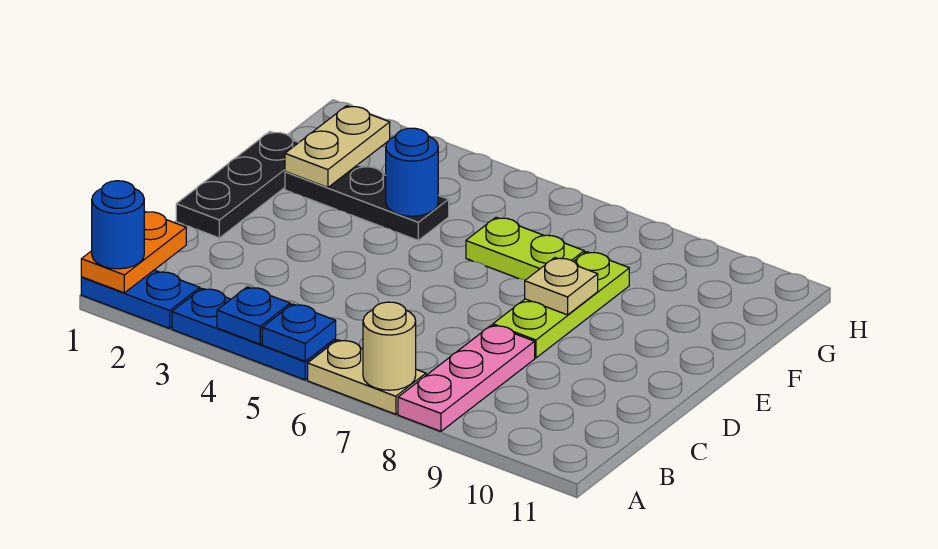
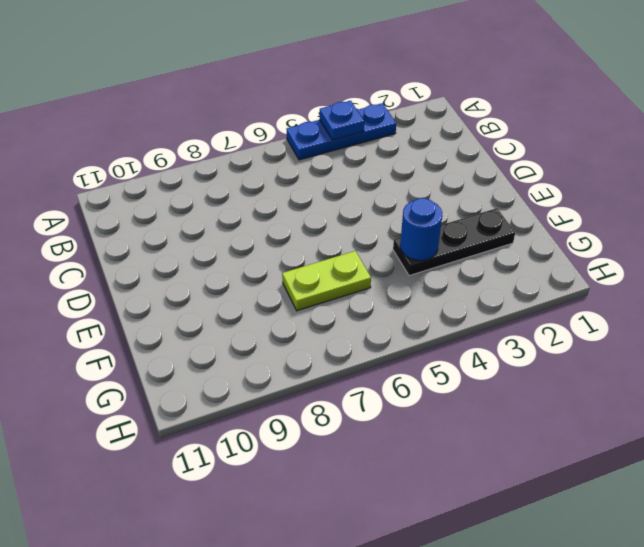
none -> blue plate A1:A2 level 1
none -> tan plate A6:A7 level 1
none -> pink plate A8:C8 level 1

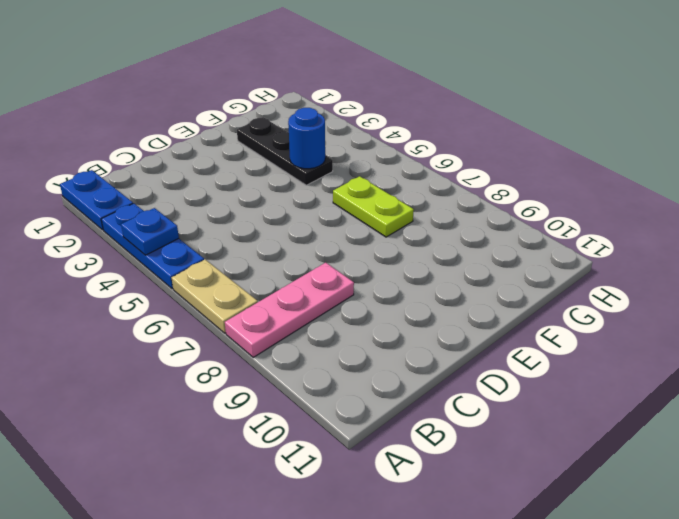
none -> black plate D1:F1 level 1
none -> lime plate D8:F8 level 1
none -> orange plate A1:B1 level 2

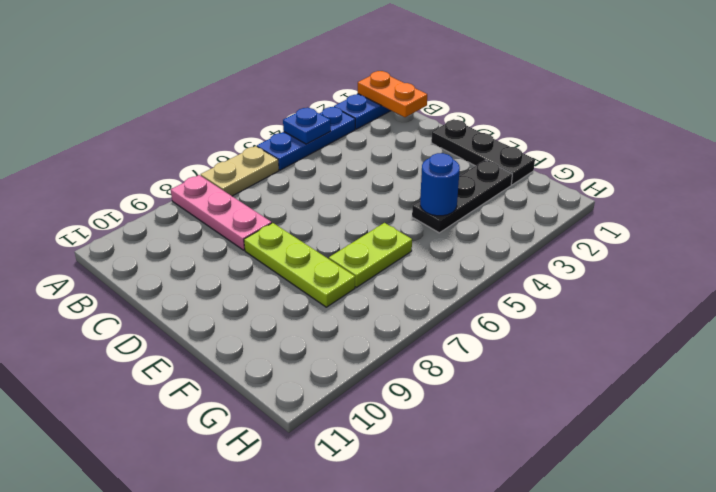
none -> blue plate A5 level 2
none -> tan round brick A7 level 2
none -> tan plate E8 level 2

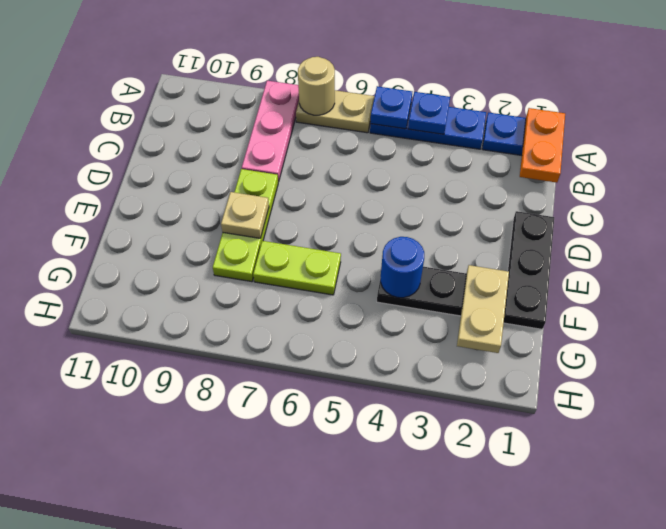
none -> blue round brick A1 level 3

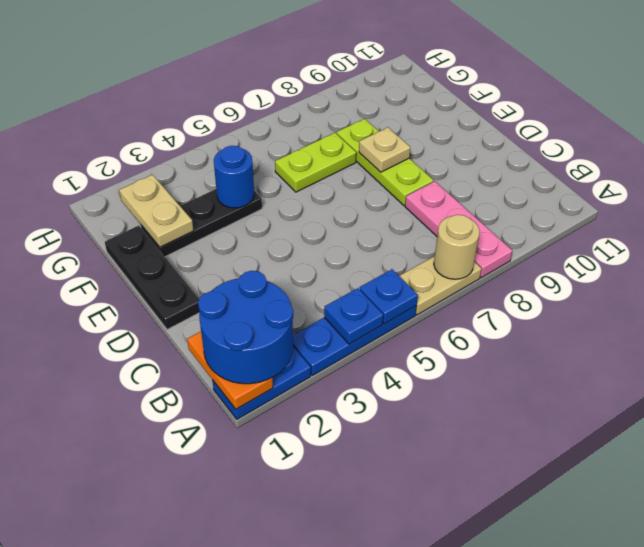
blue round brick A1:B2 level 3 -> blue round brick A1 level 3

